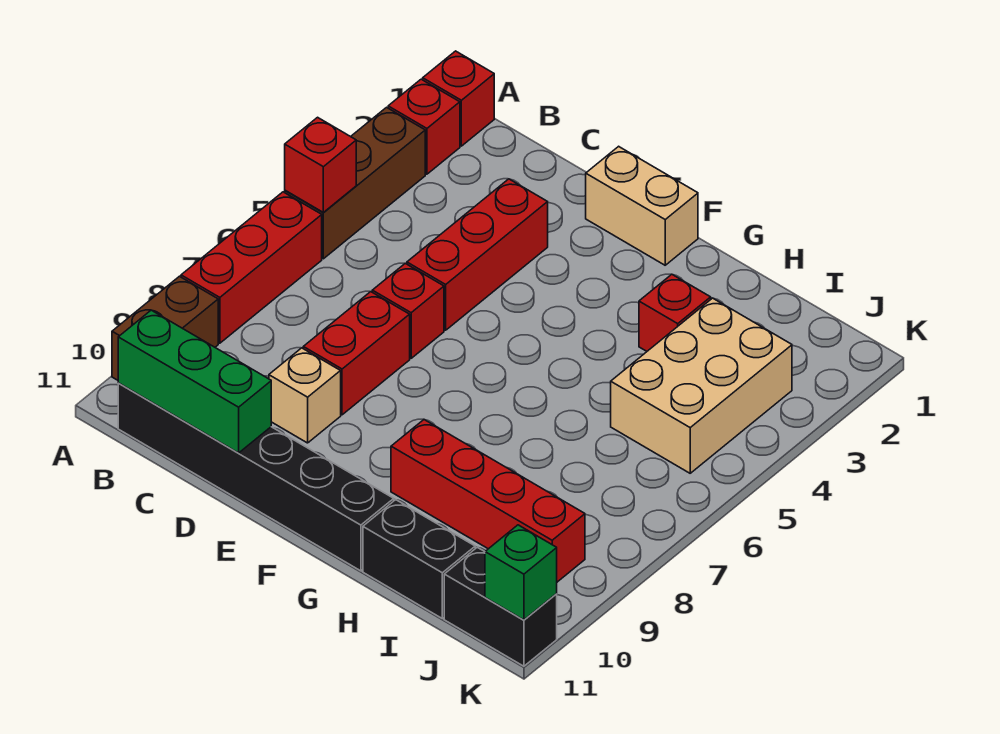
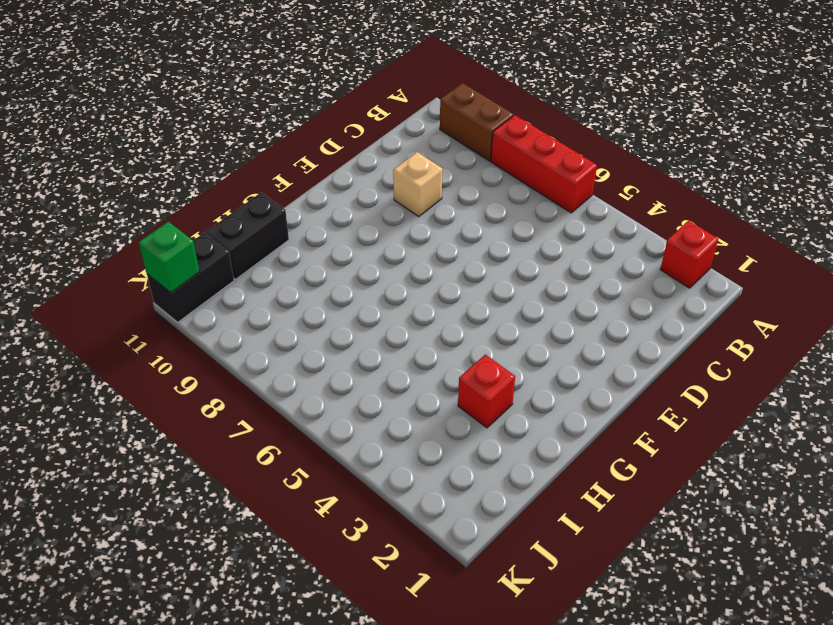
none -> red brick A1 level 1
none -> brown brick A3:A5 level 1
none -> black brick B11:G11 level 1

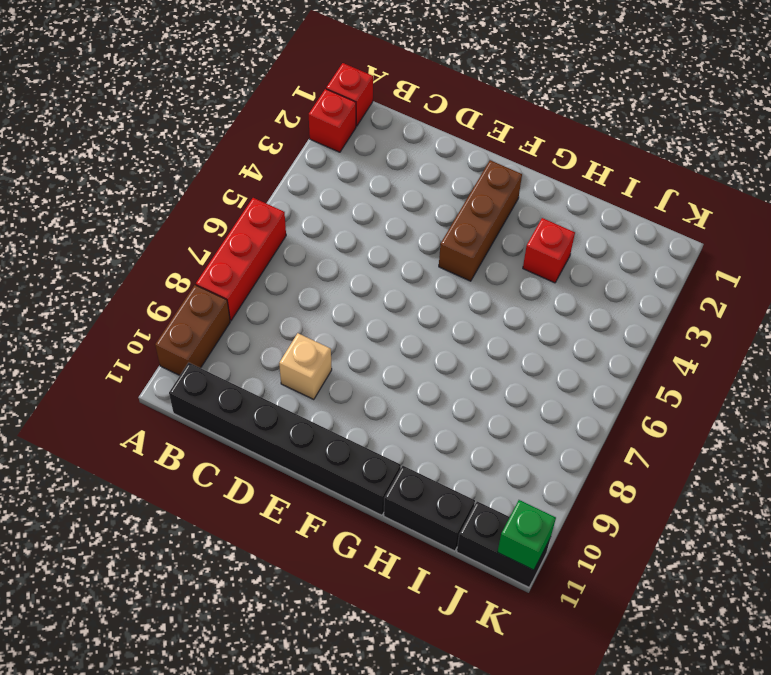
brown brick F2:F4 level 1 -> brown brick A3:A5 level 1
none -> red brick D3:D5 level 1
none -> red brick D6 level 1
none -> red brick D7:D8 level 1

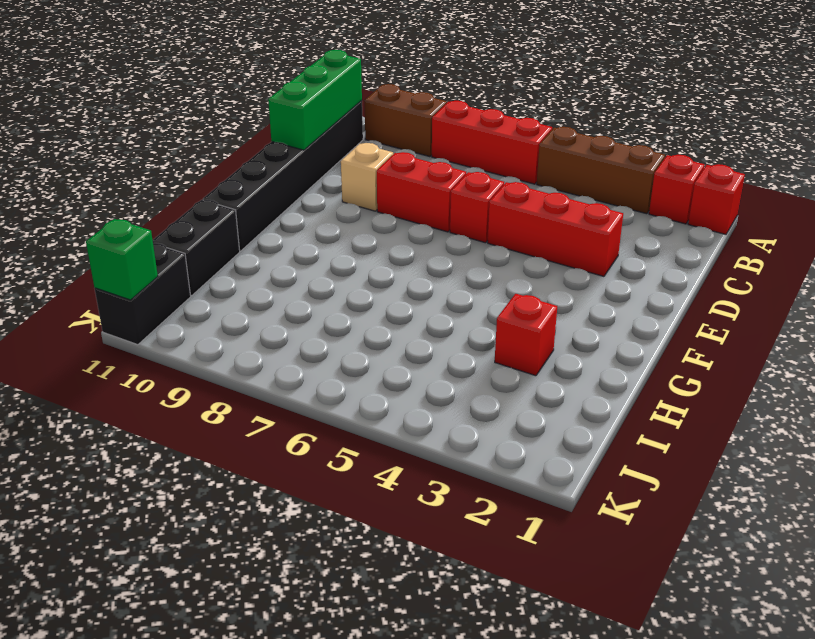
none -> tan brick E1:F1 level 1
none -> red brick G9:J9 level 1
none -> tan brick I3:J5 level 1

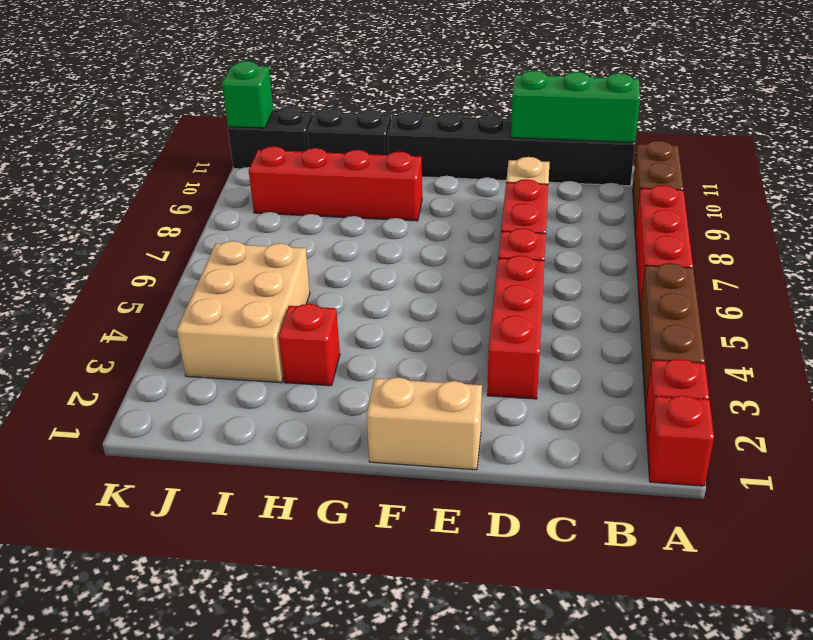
none -> red brick A5 level 2

